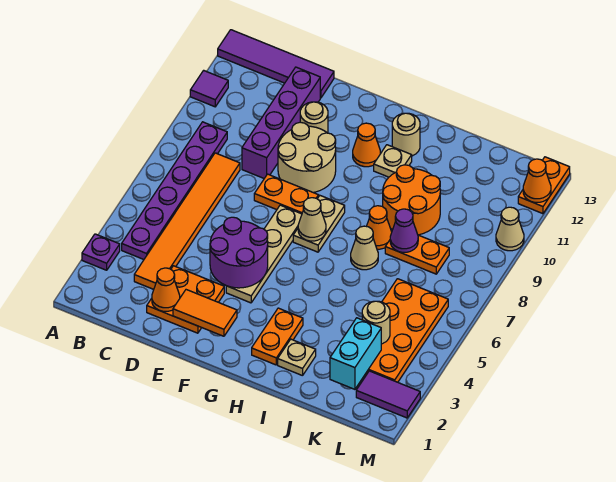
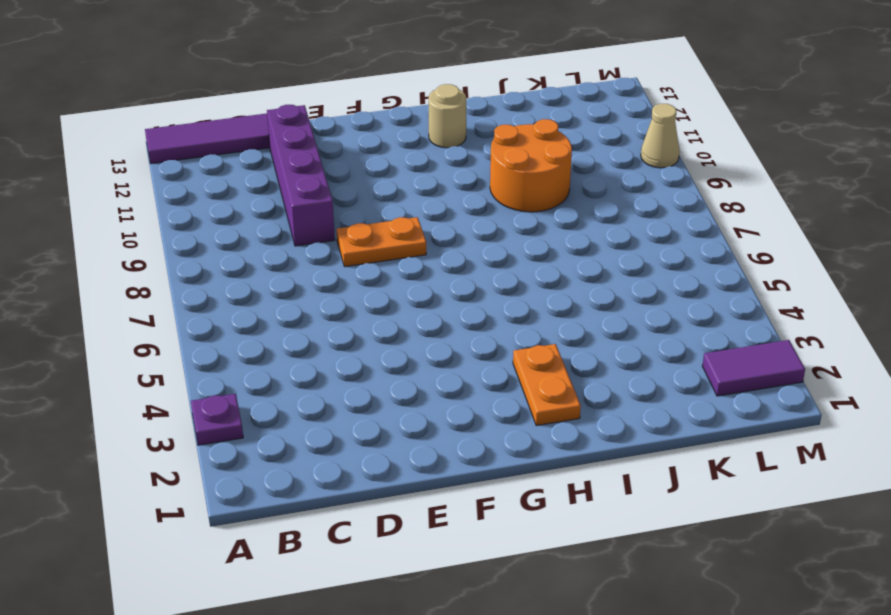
none -> purple tile A11 level 1
none -> purple plate B4:B9 level 1
none -> orange tile C3:C8 level 1
none -> orange plate D2:E3 level 1

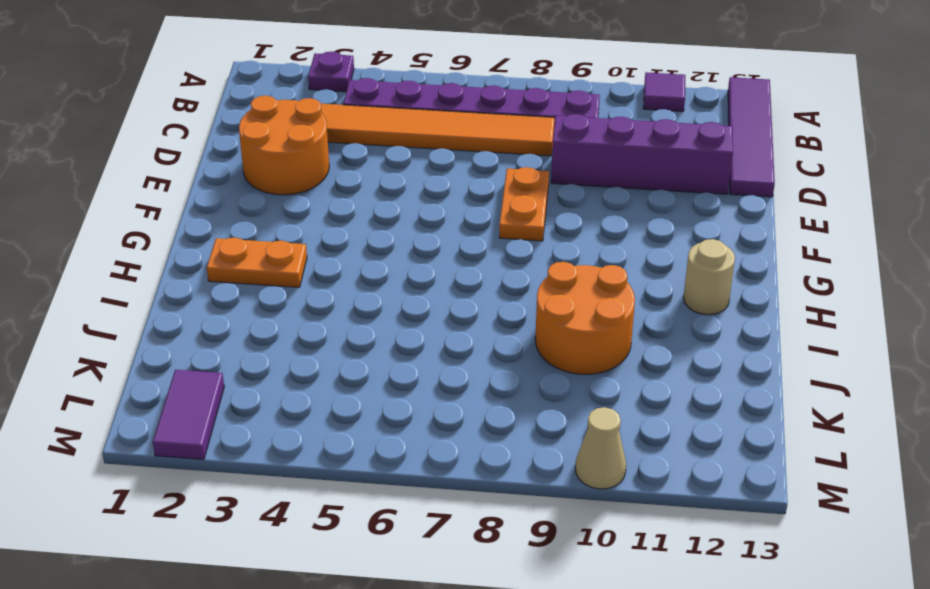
orange round brick D2:E3 level 1 -> orange plate D2:E3 level 1
none -> tan round brick E9:F10 level 1
none -> tan round brick E11 level 1
none -> tan plate F4:F7 level 1
none -> tan plate G7:G8 level 1

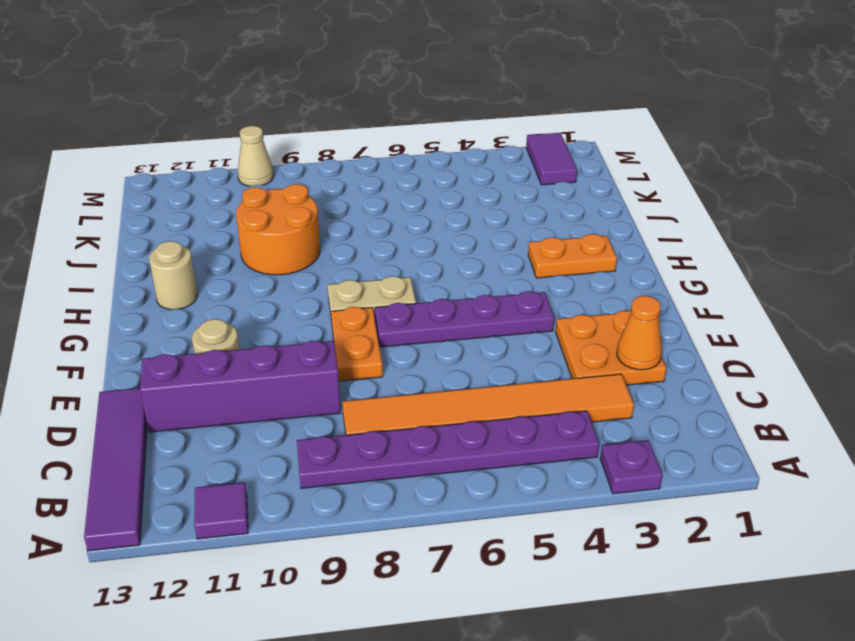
purple plate F4:F7 level 1 -> tan plate F4:F7 level 1
none -> tan round brick E9:F10 level 1
none -> orange cone G11 level 1
none -> tan plate H11 level 1
none -> tan plate I2 level 1

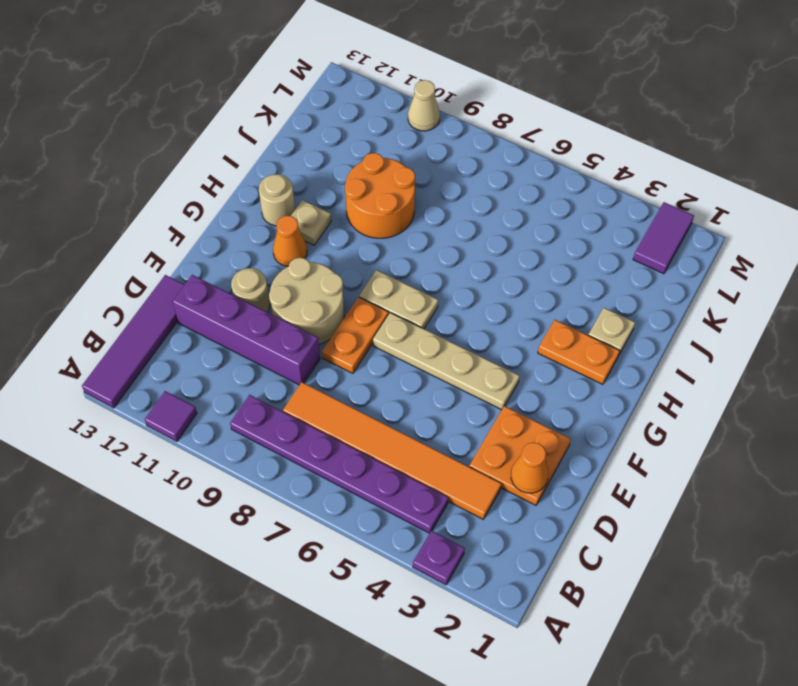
none -> tan cone I7 level 1
none -> orange cone I8 level 1
none -> orange plate J8:K8 level 1
none -> orange plate K3:L6 level 1

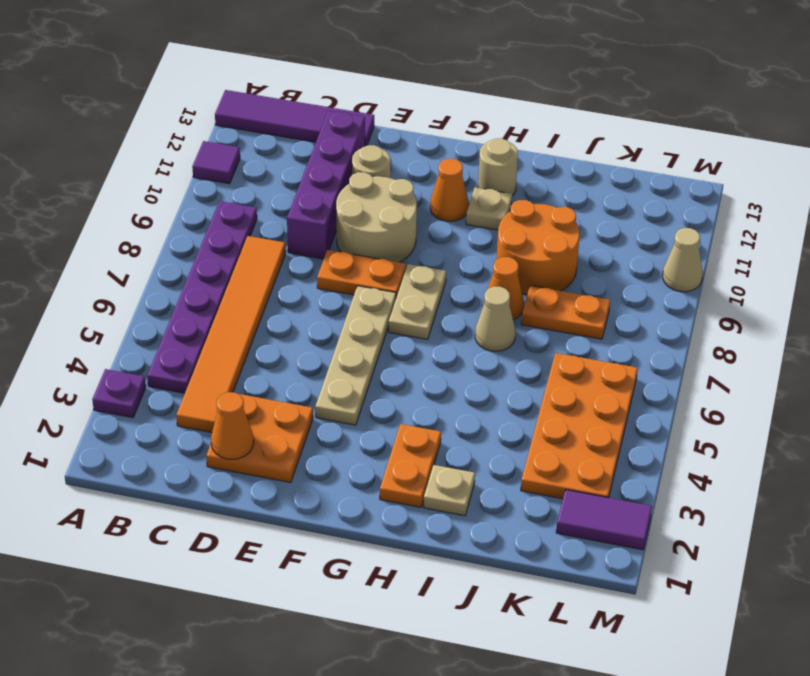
none -> orange plate M12:M13 level 1
none -> orange tile E2:F2 level 2
none -> purple round brick E4:F5 level 2
none -> tan cone G7 level 2

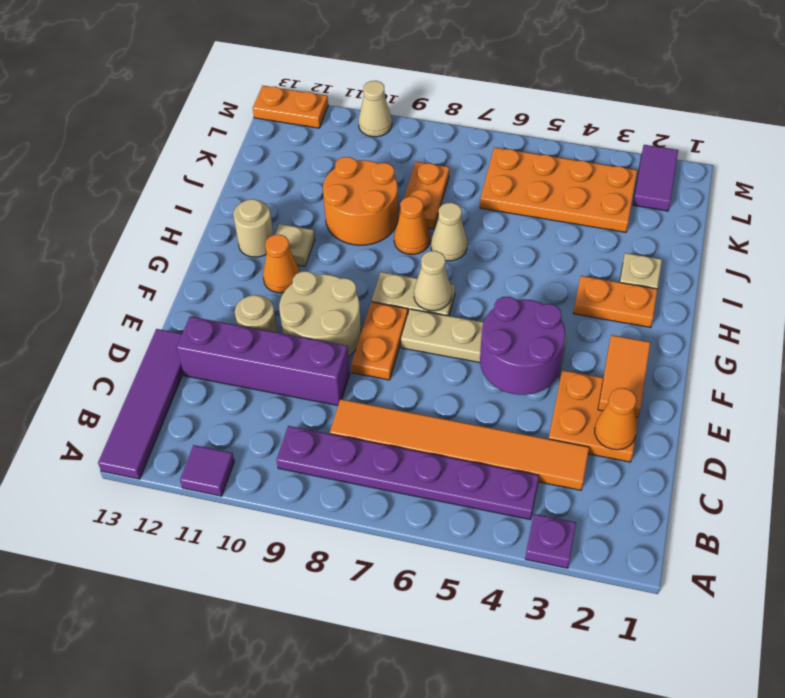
none -> purple cone J8 level 2
none -> cyan brick K2:K3 level 2
none -> tan round brick K4 level 2
none -> orange cone M12 level 2

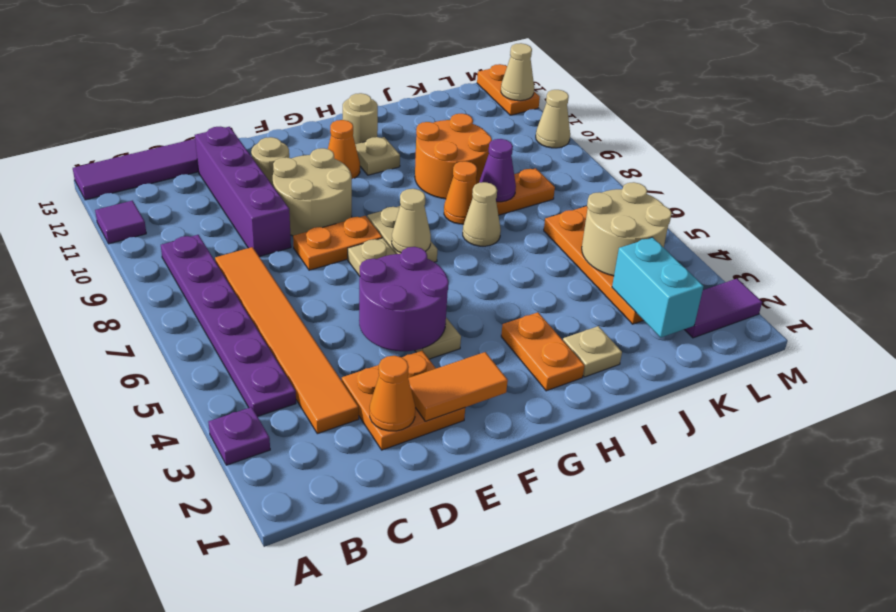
tan round brick K4:L5 level 2 -> tan round brick K4 level 2
tan cone M12 level 2 -> orange cone M12 level 2

